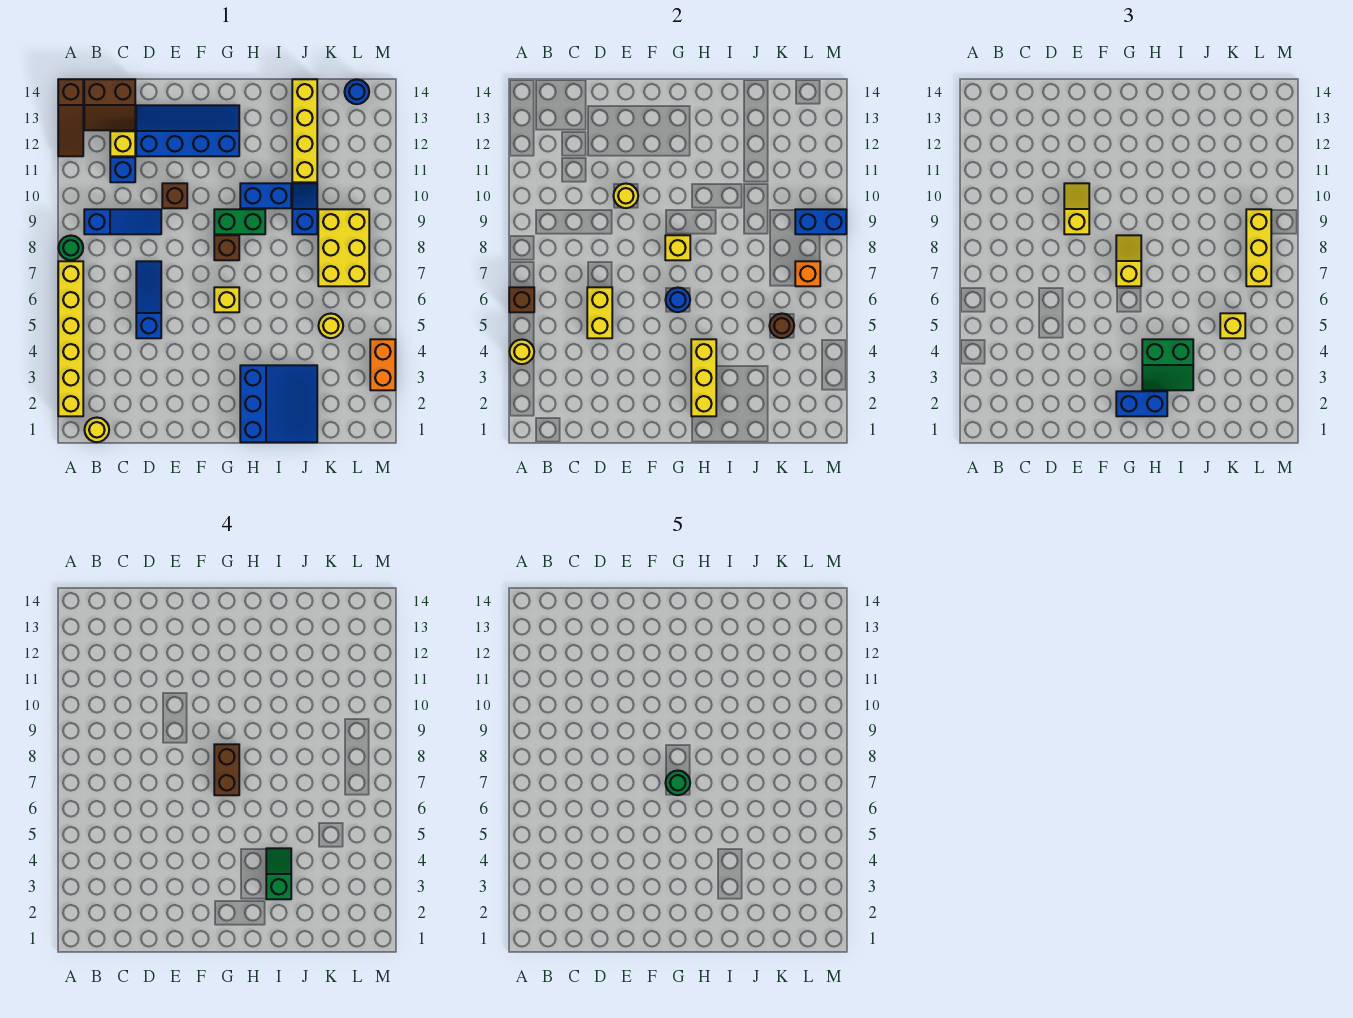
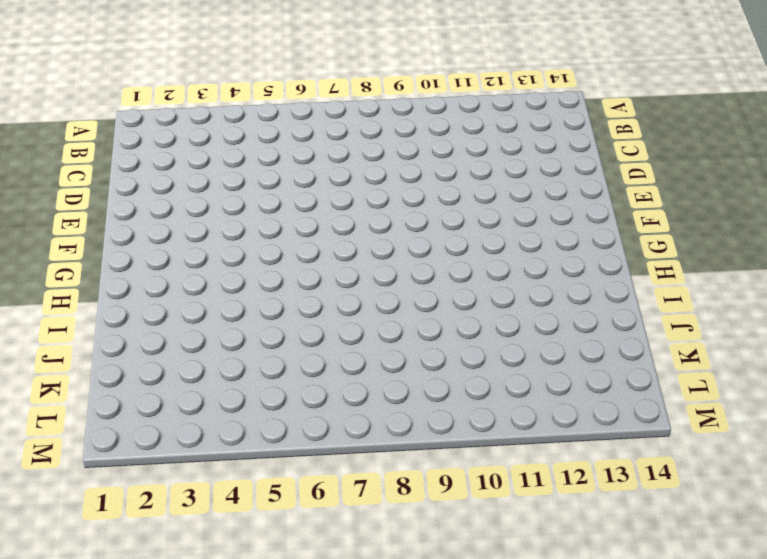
none -> yellow brick A2:A7 level 1
none -> green round brick A8 level 1
none -> brown slope A12:A14 level 1 top 14
none -> yellow round brick B1 level 1

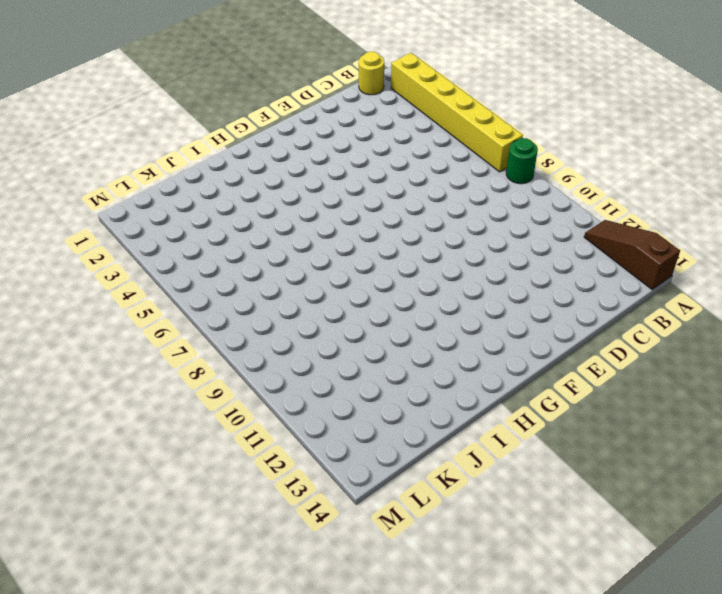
none -> blue slope B9:D9 level 1 top B
none -> brown slope B13:C14 level 1 top 14
none -> blue brick C11 level 1
none -> yellow brick C12 level 1

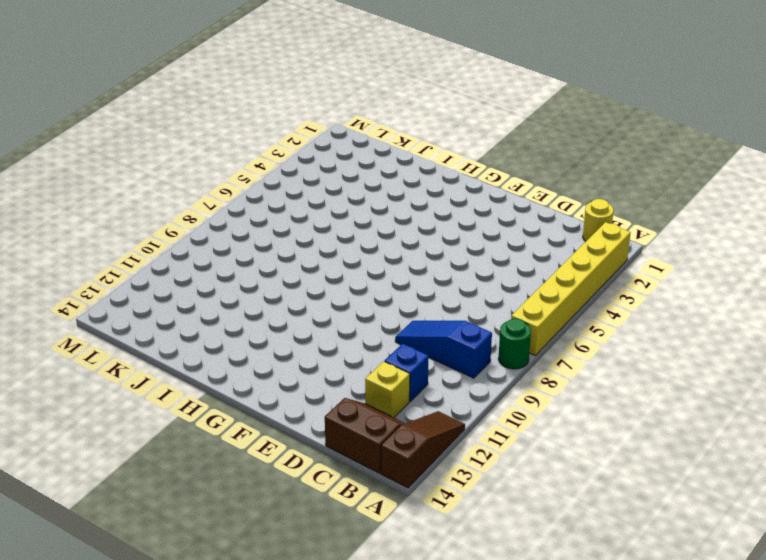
none -> blue slope D5:D7 level 1 top 5
none -> blue slope D12:G13 level 1 top 12
none -> brown brick E10 level 1
none -> yellow brick G6 level 1

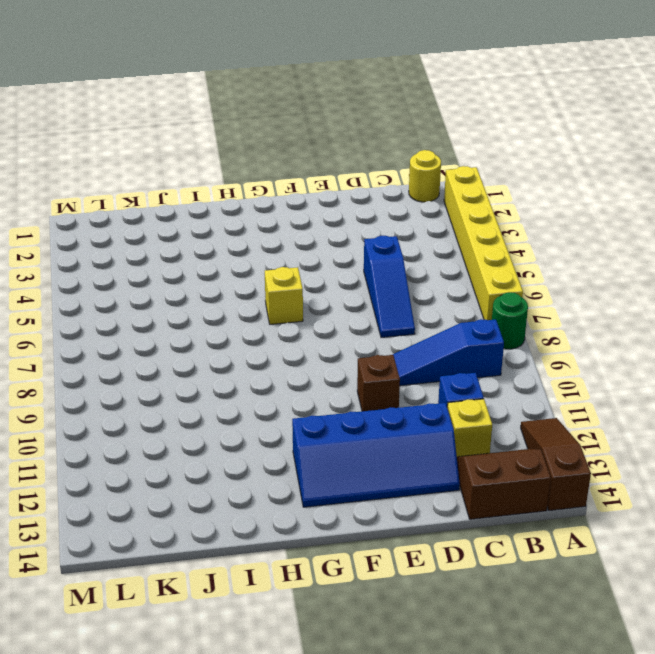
none -> brown brick G8 level 1
none -> green brick G9:H9 level 1
none -> blue slope H1:J3 level 1 top H
none -> blue brick H10:I10 level 1

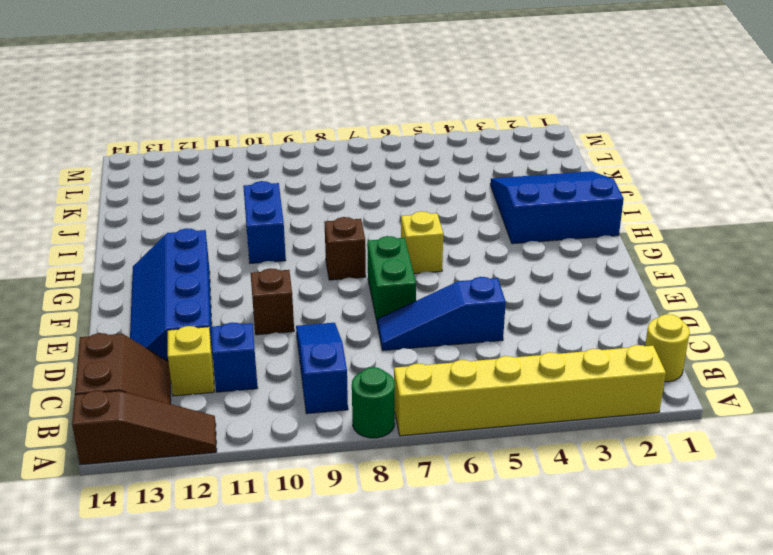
green brick E7:F7 level 1 -> green brick G9:H9 level 1
none -> blue slope J9:J10 level 1 top 9
none -> yellow brick J11:J14 level 1
none -> yellow round brick K5 level 1
none -> yellow brick K7:L9 level 1

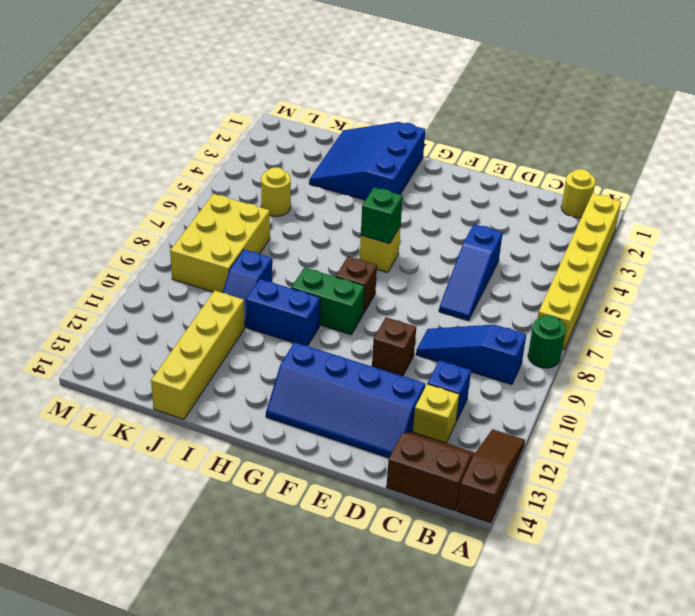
green brick G6 level 2 -> blue round brick G6 level 2
none -> blue round brick L14 level 1
none -> orange brick M3:M4 level 1
none -> yellow round brick A4 level 2
none -> brown brick A6 level 2

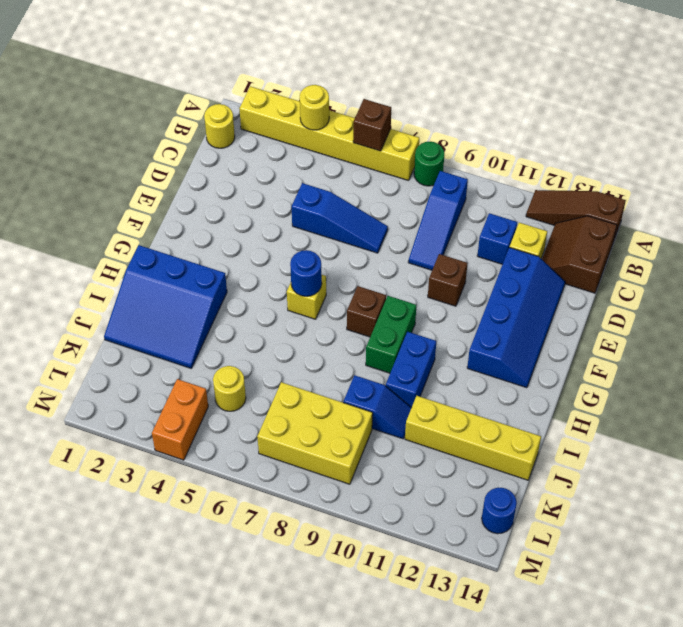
orange brick L4:M4 level 1 -> orange brick M3:M4 level 1
none -> yellow brick D5:D6 level 2
none -> yellow round brick E10 level 2
none -> yellow brick G8 level 2
none -> yellow brick H2:H4 level 2

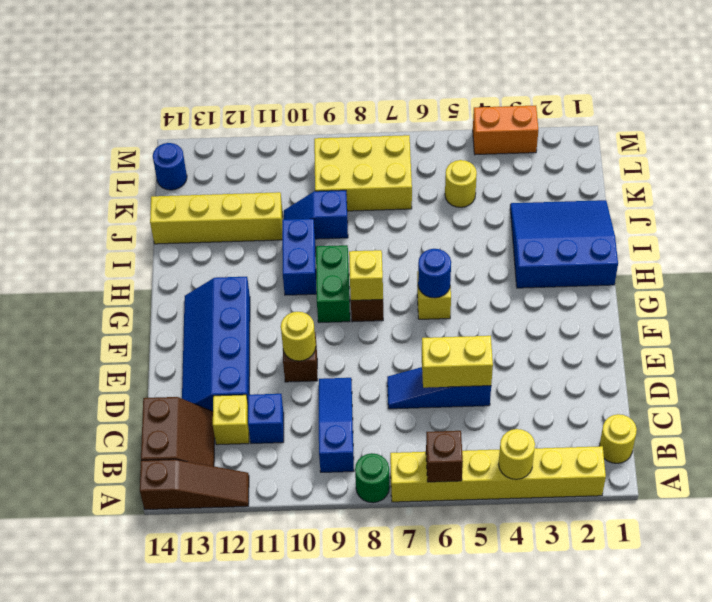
none -> yellow brick H2:H4 level 2
none -> brown round brick K5 level 2
none -> orange brick L7 level 2
none -> blue brick L9:M9 level 2

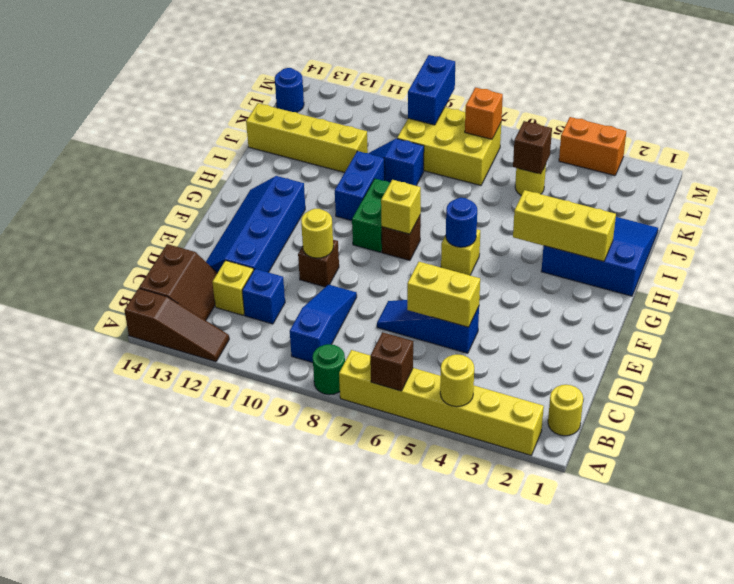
brown brick K5 level 2 -> brown round brick K5 level 2
none -> yellow slope E9:E10 level 3 top 9
none -> blue brick G2:H2 level 3
none -> yellow slope G7:G8 level 3 top 7
none -> green slope H3:I4 level 3 top 4

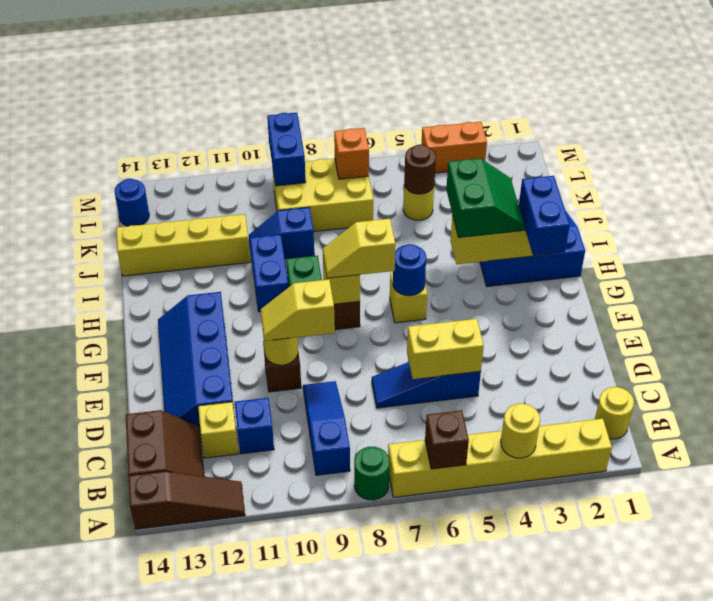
none -> yellow brick K5 level 3
none -> yellow brick L7:L9 level 3
none -> brown brick G7:G8 level 4
none -> green slope I3:I4 level 4 top 3

